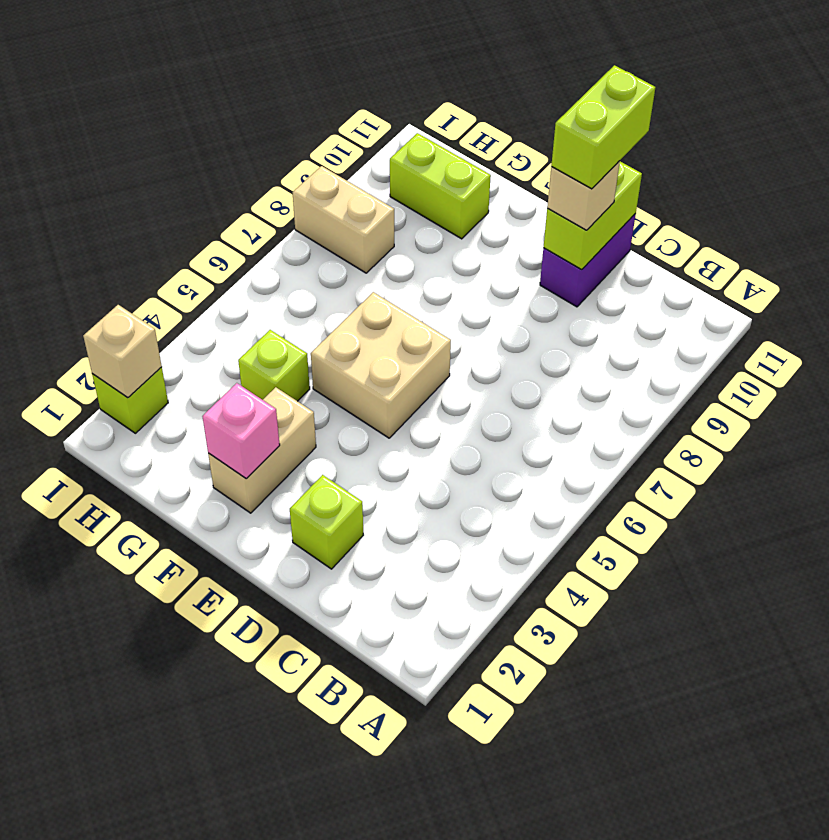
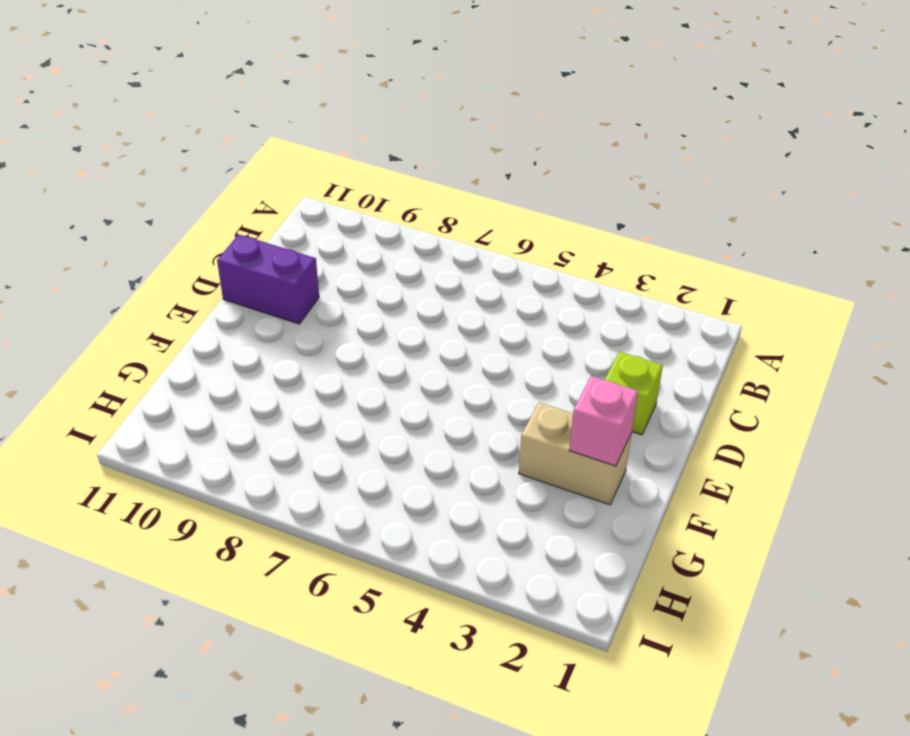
none -> tan brick E5:F6 level 1
none -> lime brick G4 level 1
none -> lime brick G10:H10 level 1

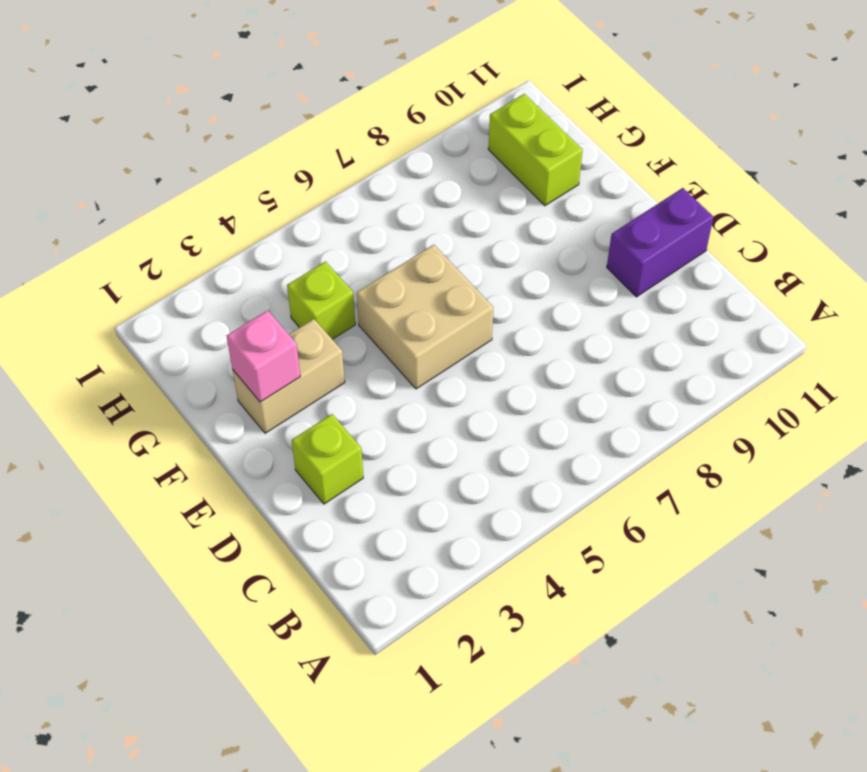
none -> tan brick H8:I8 level 1
none -> lime brick I2 level 1
none -> lime brick D10:D11 level 2

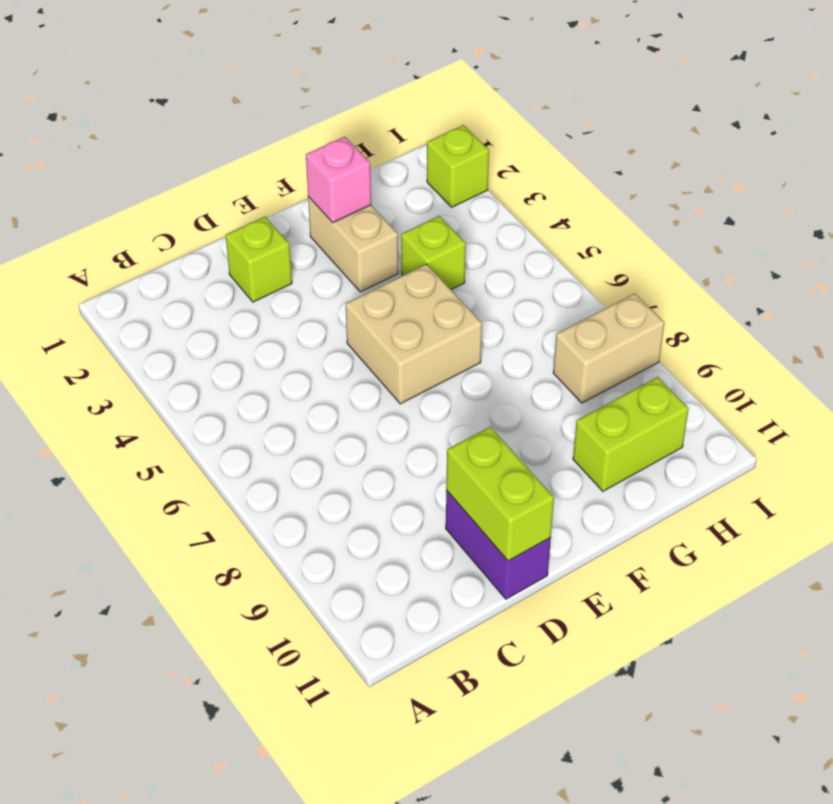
none -> tan brick I2 level 2
none -> tan brick D10 level 3
none -> lime brick D10:D11 level 4

